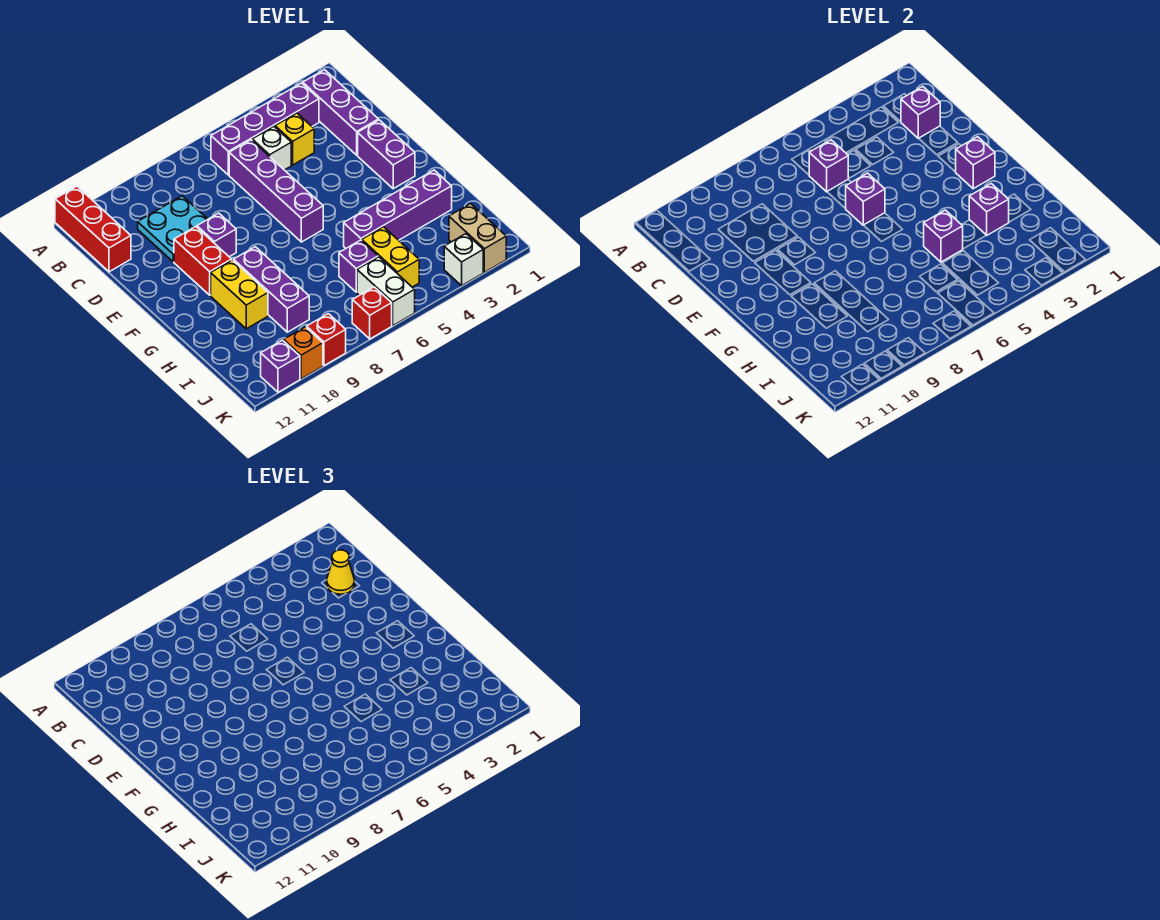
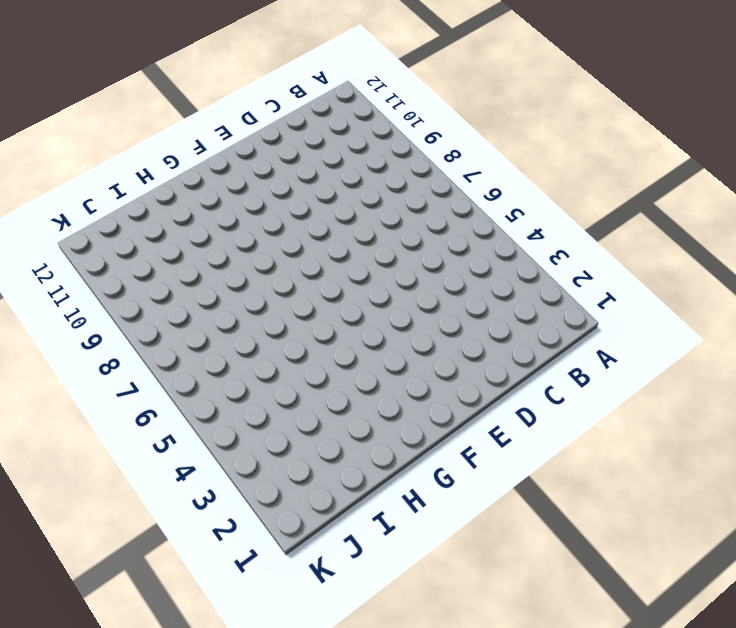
none -> red brick A12:C12 level 1
none -> purple brick B2:D2 level 1
none -> purple brick B3:B6 level 1

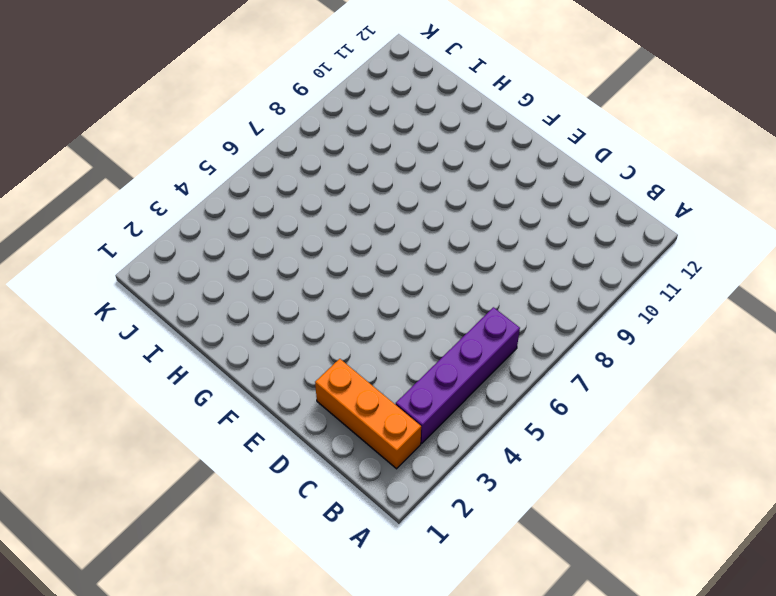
orange brick B2:D2 level 1 -> purple brick B2:D2 level 1
none -> red brick A12:C12 level 1
none -> yellow brick C4 level 1
none -> white brick C5 level 1

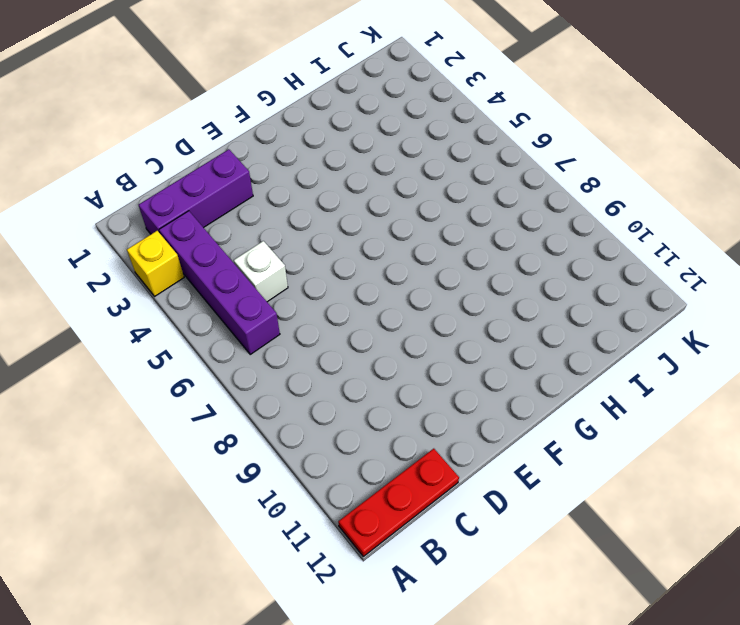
yellow brick A3 level 1 -> yellow brick C4 level 1
red plate A12:C12 level 1 -> red brick A12:C12 level 1
none -> purple brick C6:F6 level 1
none -> cyan plate C9:D10 level 1
none -> purple brick E2:F2 level 1

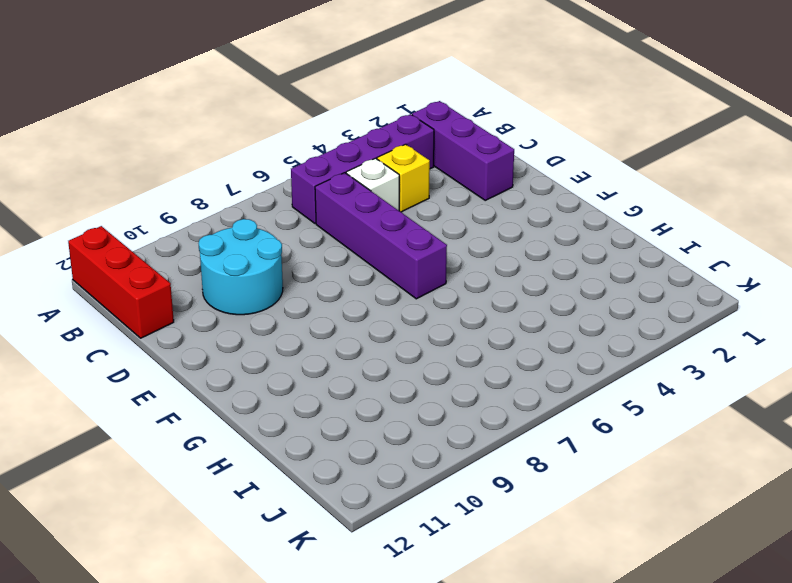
cyan round brick C9:D10 level 1 -> cyan plate C9:D10 level 1
none -> purple brick E2:F2 level 1
none -> purple brick E9 level 1
none -> red brick E10:F10 level 1

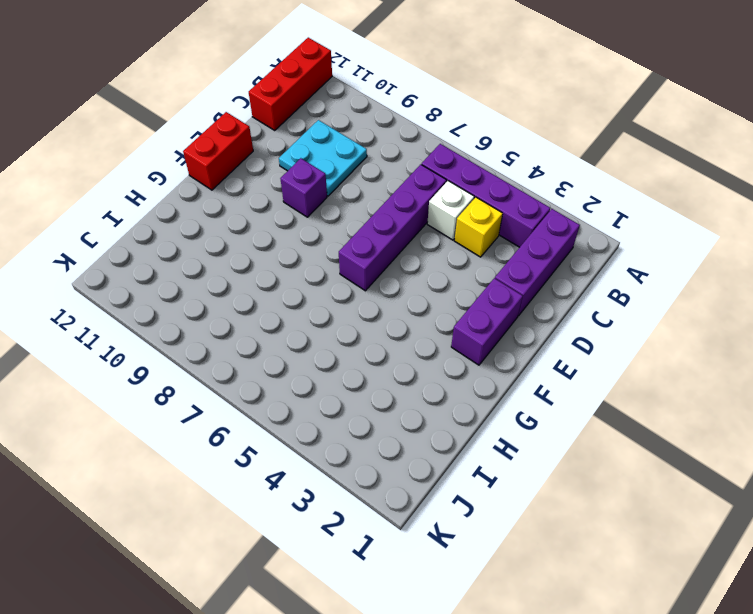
red brick E12:F12 level 1 -> red brick E10:F10 level 1
none -> purple brick G9:I9 level 1
none -> yellow brick G10:H10 level 1
none -> purple brick H2:H5 level 1

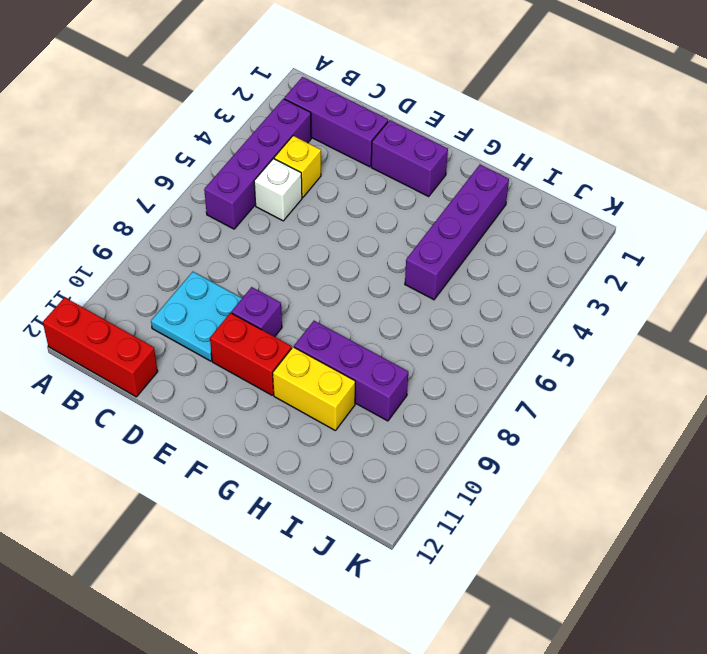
none -> purple brick C6:F6 level 1
none -> yellow brick I5:J5 level 1
none -> purple brick I6 level 1

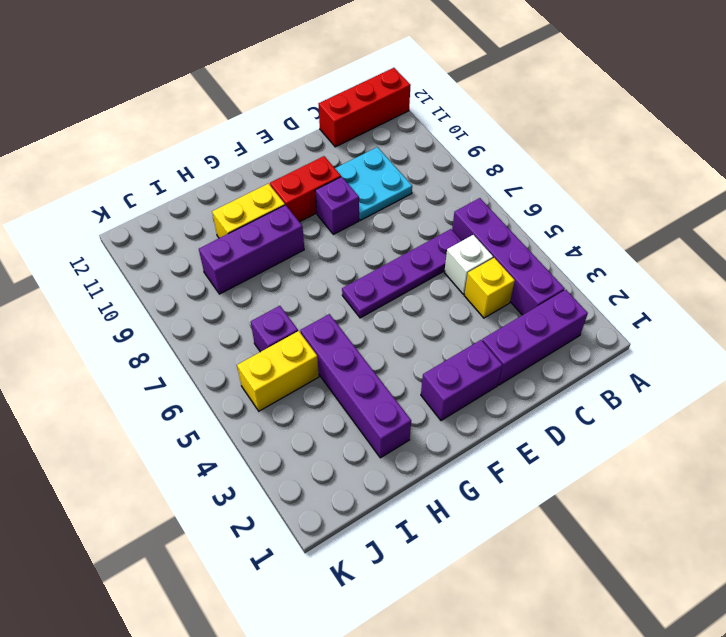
purple plate C6:F6 level 1 -> purple brick C6:F6 level 1
none -> tan brick J2:K2 level 1
none -> white brick J6:K6 level 1
none -> white brick K3 level 1

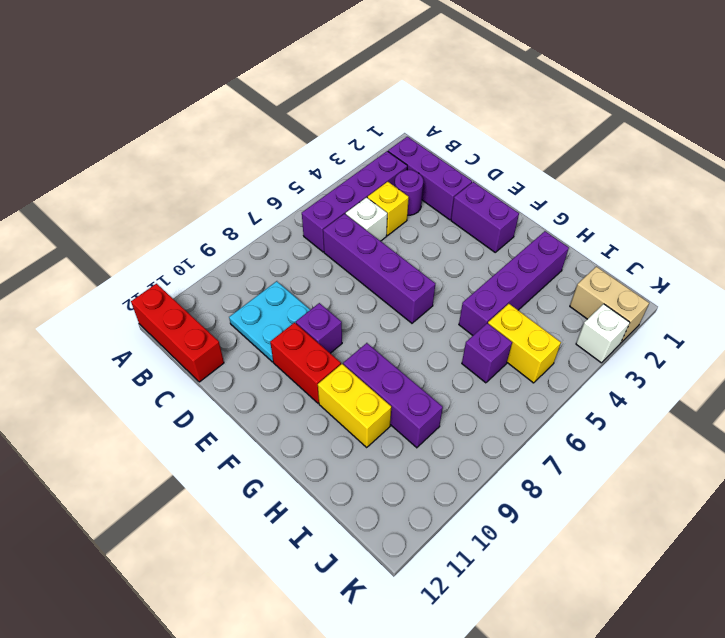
purple round brick C3 level 1 -> none
none -> white brick J6:K6 level 1
none -> red brick K7 level 1
none -> red brick K9 level 1

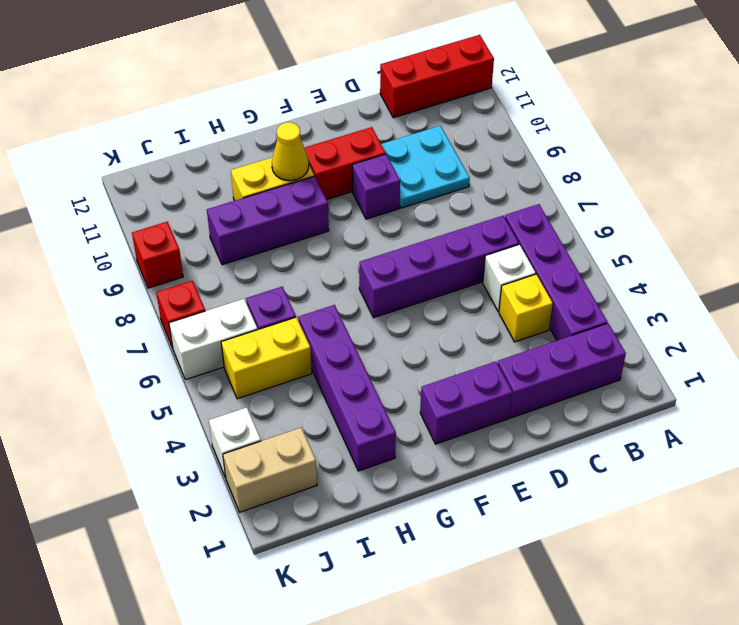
yellow cone G10 level 2 -> yellow cone C2 level 3
none -> orange brick K10 level 1
none -> purple brick K11 level 1
none -> purple brick C2 level 2

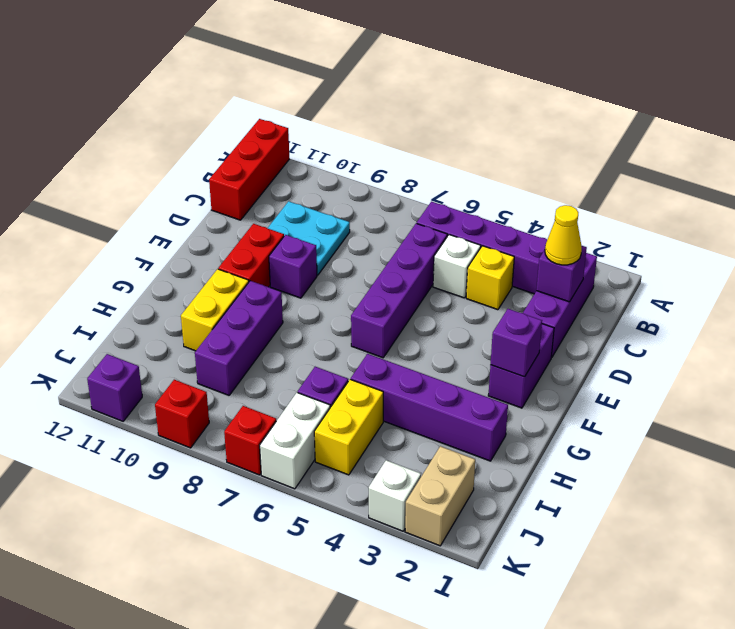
none -> orange brick K10 level 1
none -> purple brick C6 level 2
none -> purple brick E6 level 2

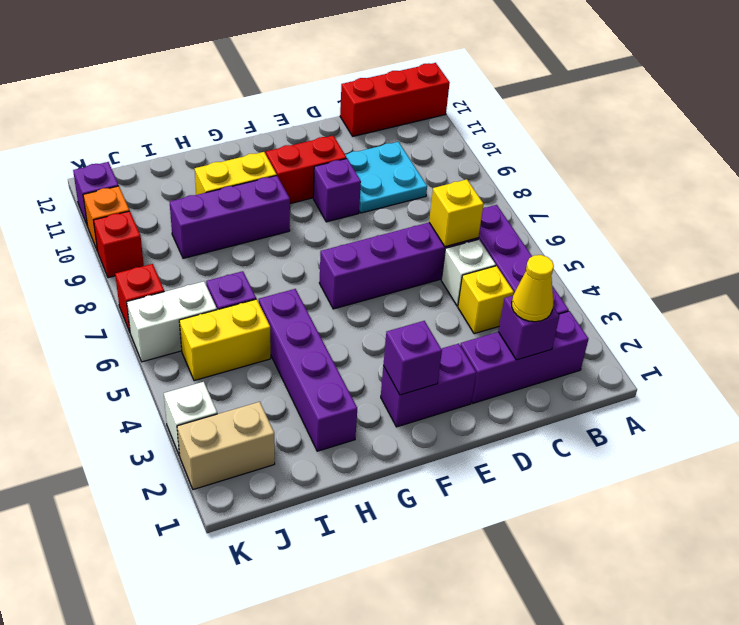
yellow brick C6 level 2 -> purple brick C6 level 2
none -> purple brick E6 level 2
none -> purple brick H3 level 2
none -> purple brick H5 level 2

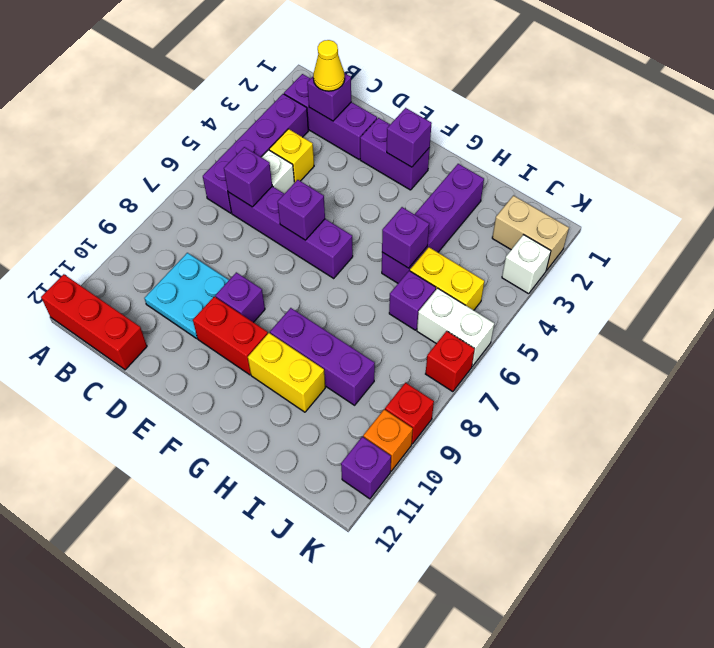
none -> purple brick H3 level 2

